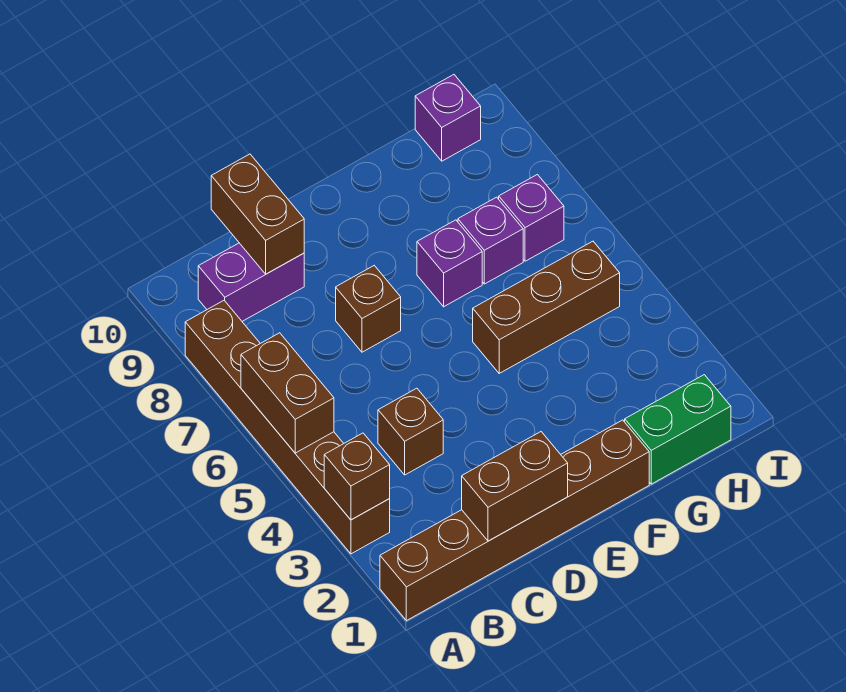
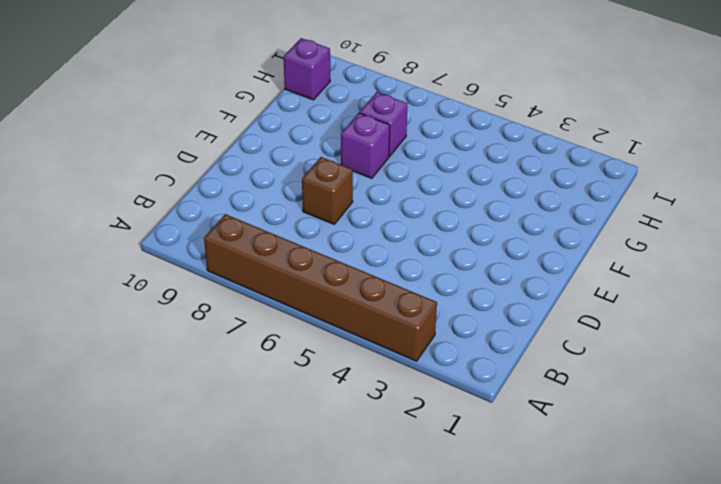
none -> brown brick A1:F1 level 1
none -> purple brick B9:C9 level 1
none -> brown brick C4 level 1

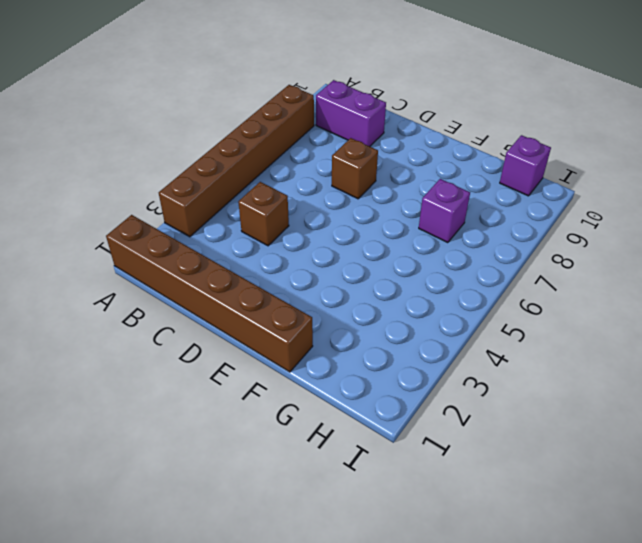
none -> brown brick F5:H5 level 1
none -> purple brick F7 level 1
none -> green brick G1:H1 level 1

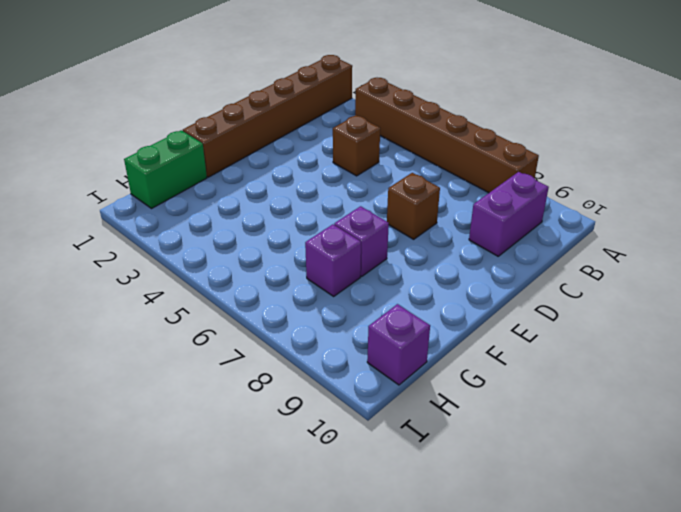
none -> brown brick F5:H5 level 1
none -> purple brick H7 level 1
none -> brown brick A3 level 2

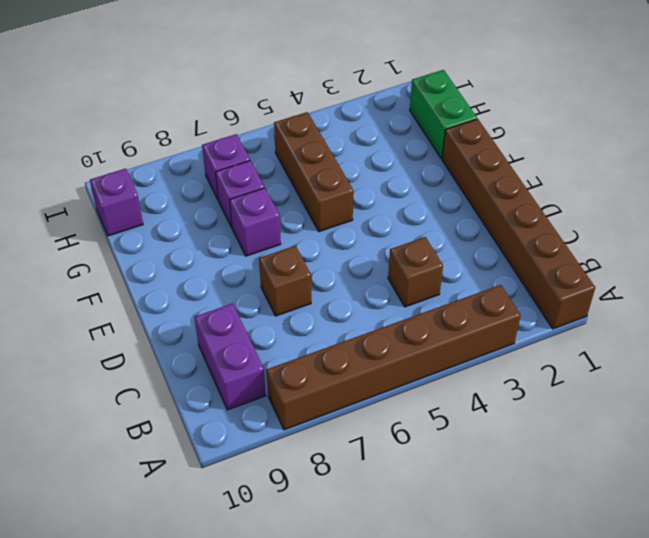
none -> brown brick A3 level 2
none -> brown brick A5:A6 level 2
none -> brown brick C1:D1 level 2

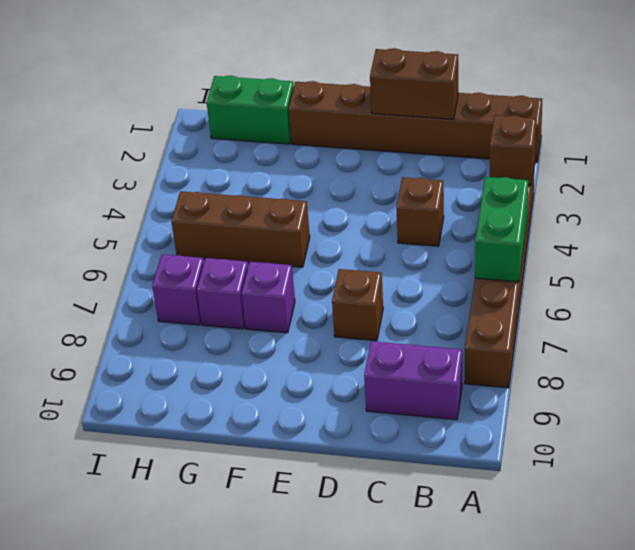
green brick A5:A6 level 2 -> brown brick A5:A6 level 2
none -> purple brick H10 level 1
none -> brown brick C9:C10 level 2

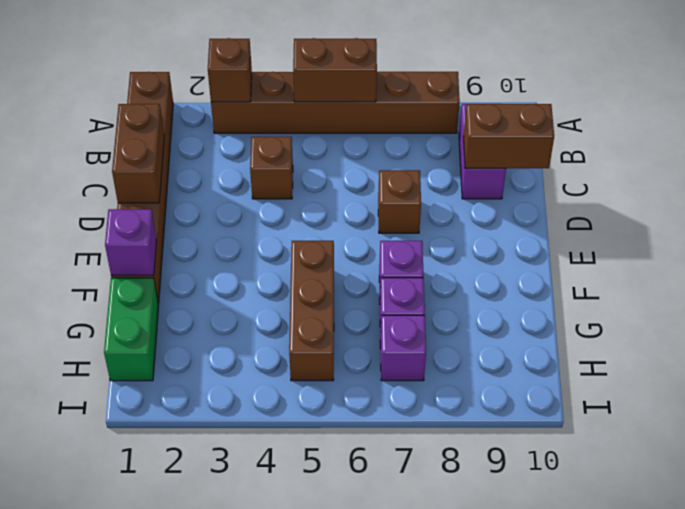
purple brick F1 level 2 -> purple brick H10 level 1

